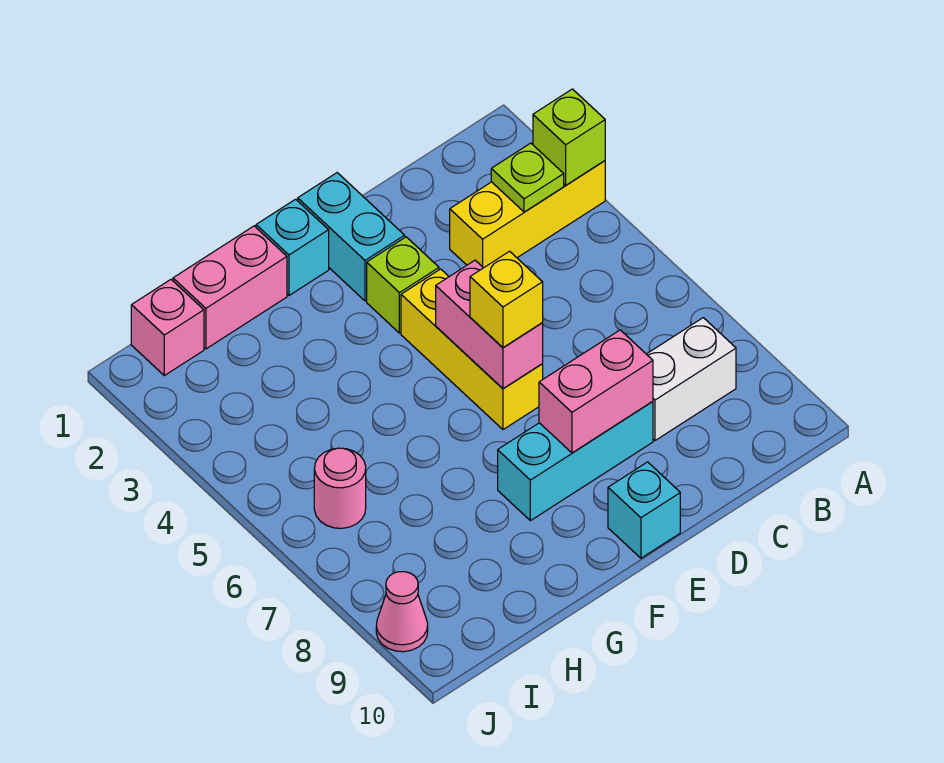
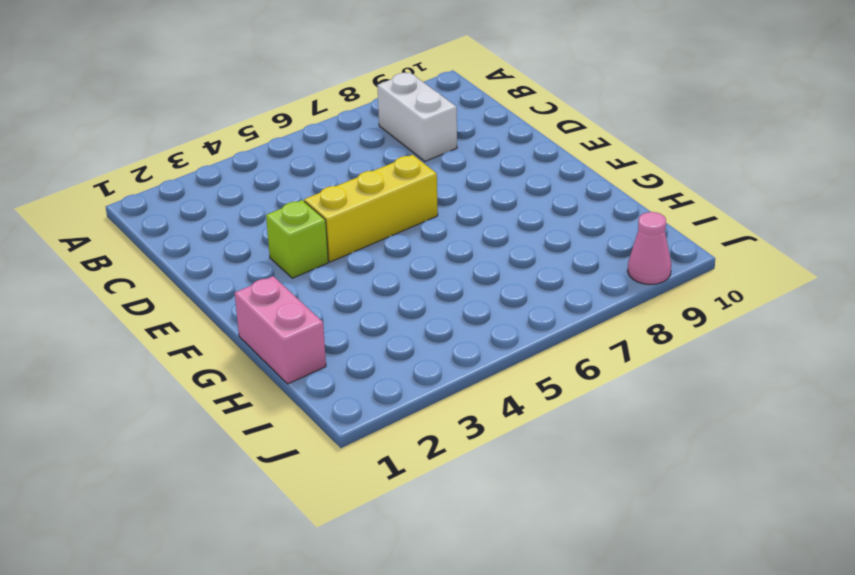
none -> yellow brick A3:C3 level 1
none -> cyan brick D8:F8 level 1
none -> cyan brick E1:E2 level 1

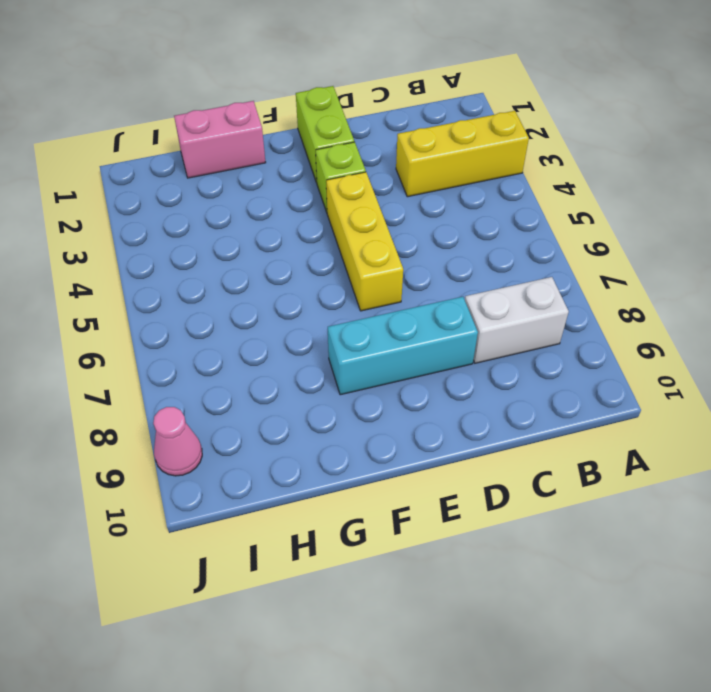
lime brick E1:E2 level 1 -> cyan brick E1:E2 level 1
none -> cyan brick E10 level 1
none -> cyan brick F1 level 1
none -> pink brick I1 level 1

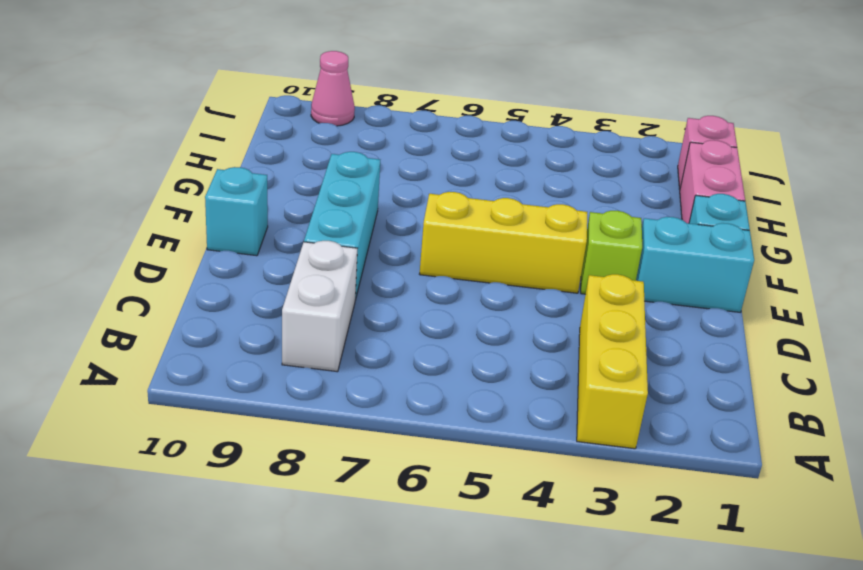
none -> pink round brick I6 level 1
none -> lime brick A3 level 2
none -> lime plate B3 level 2

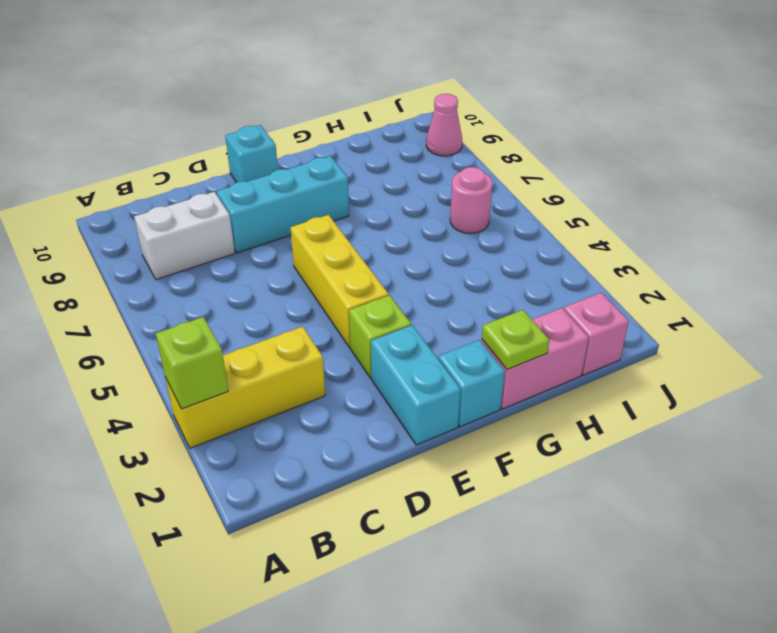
lime plate G1 level 2 -> lime plate B3 level 2
none -> pink brick D8:E8 level 2
none -> pink brick E5:E6 level 2
none -> yellow brick E6 level 3

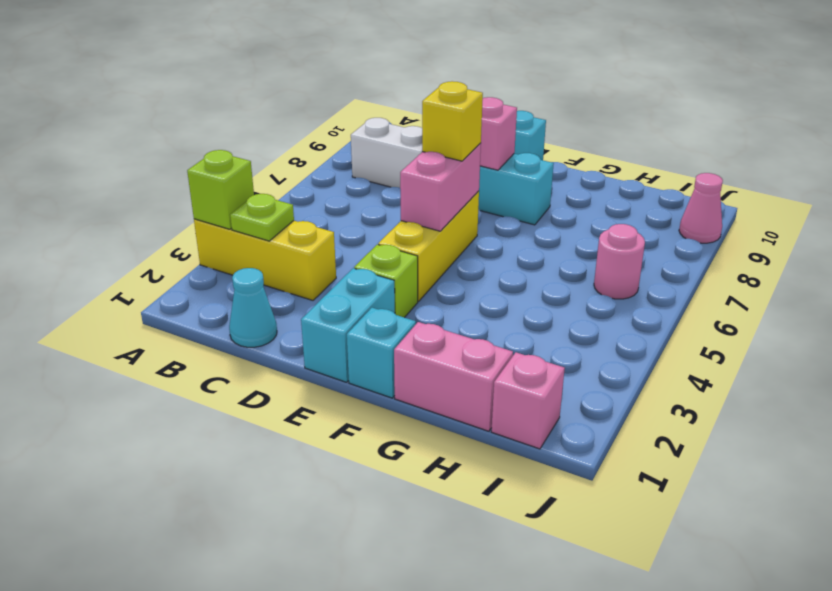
cyan cone C1 level 1 -> none

